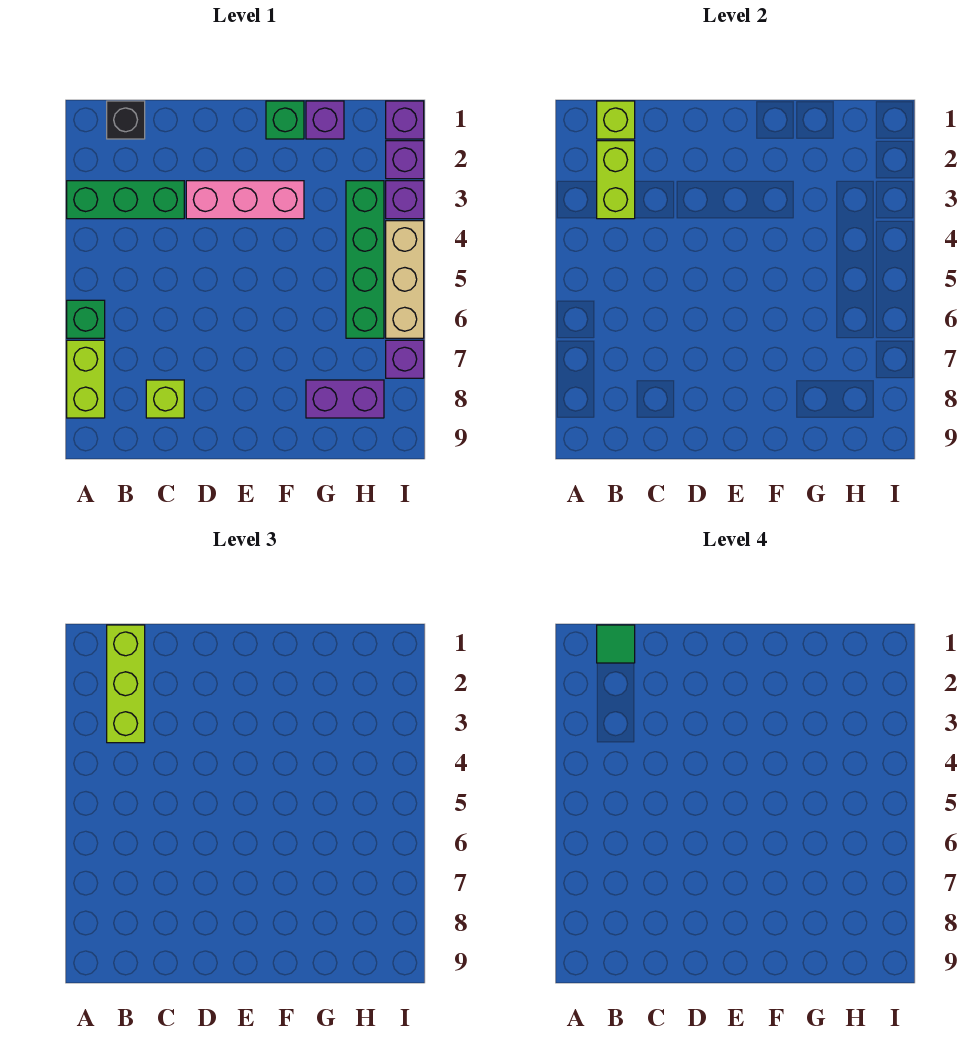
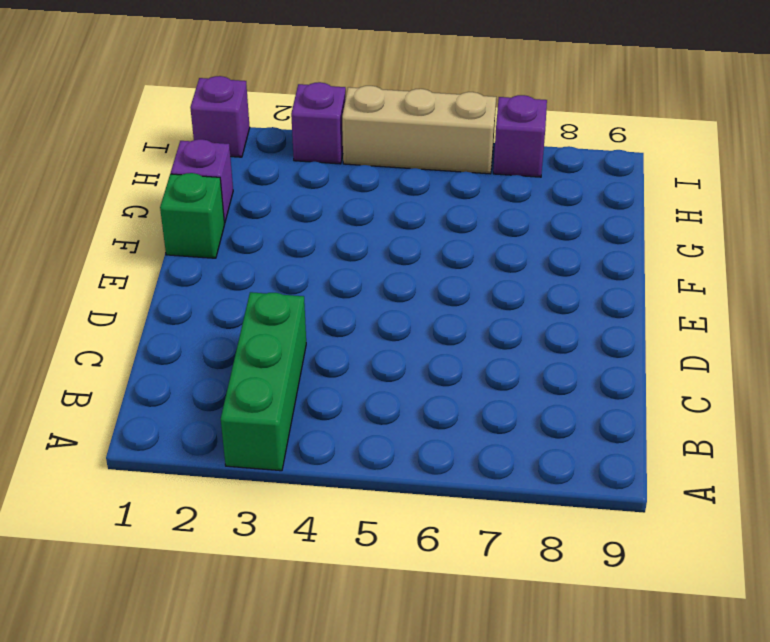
none -> green brick A6 level 1
none -> lime brick A7:A8 level 1
none -> black brick B1 level 1

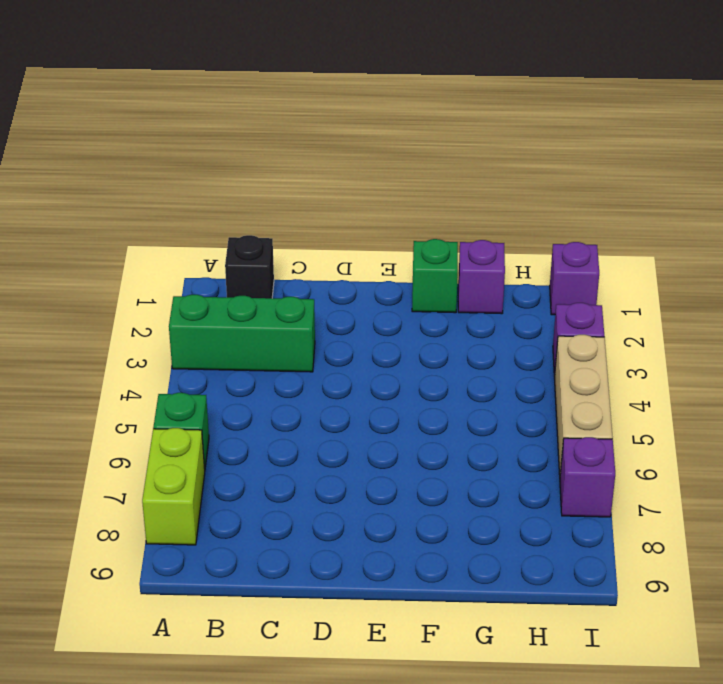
none -> lime brick C8 level 1
none -> pink brick D3:F3 level 1
none -> purple brick G8:H8 level 1

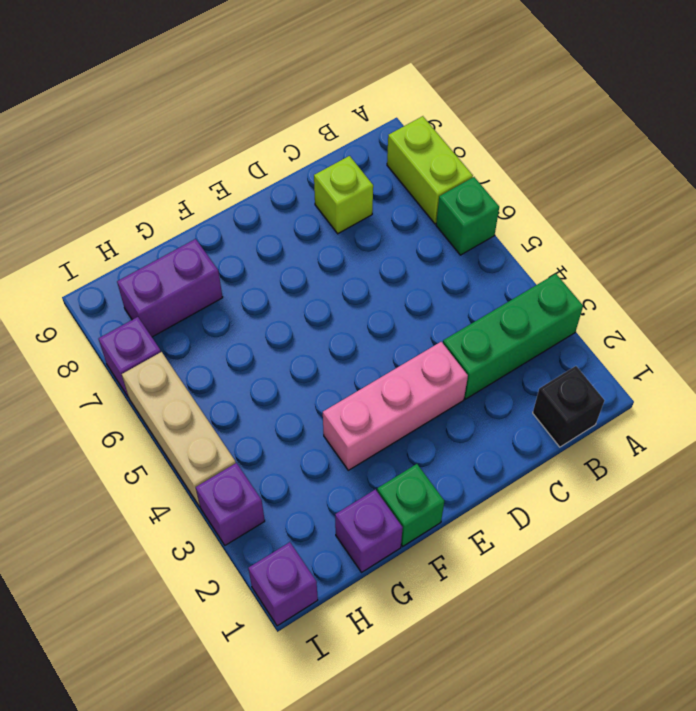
none -> green brick H3:H6 level 1
none -> purple brick I2 level 1
none -> lime brick B1 level 2

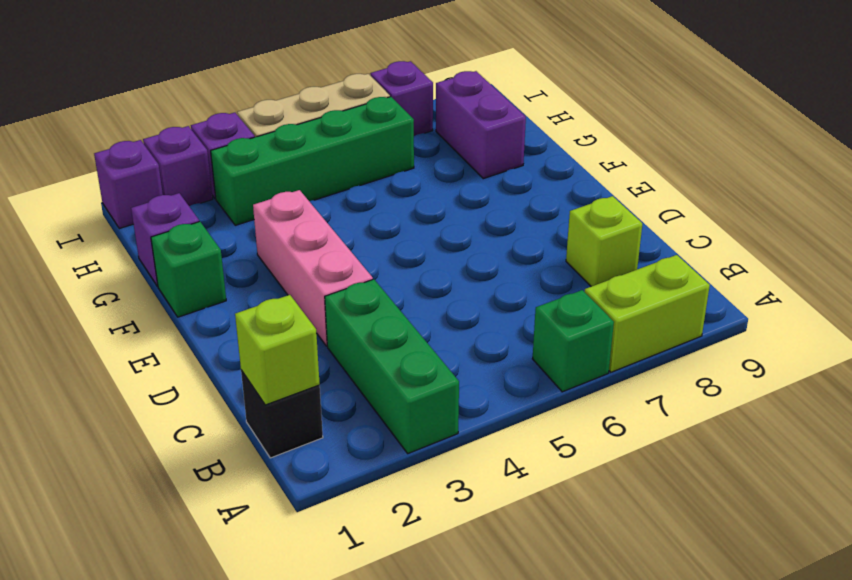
none -> lime brick B2:B3 level 2
none -> lime brick B1:B3 level 3
none -> green tile B1 level 4

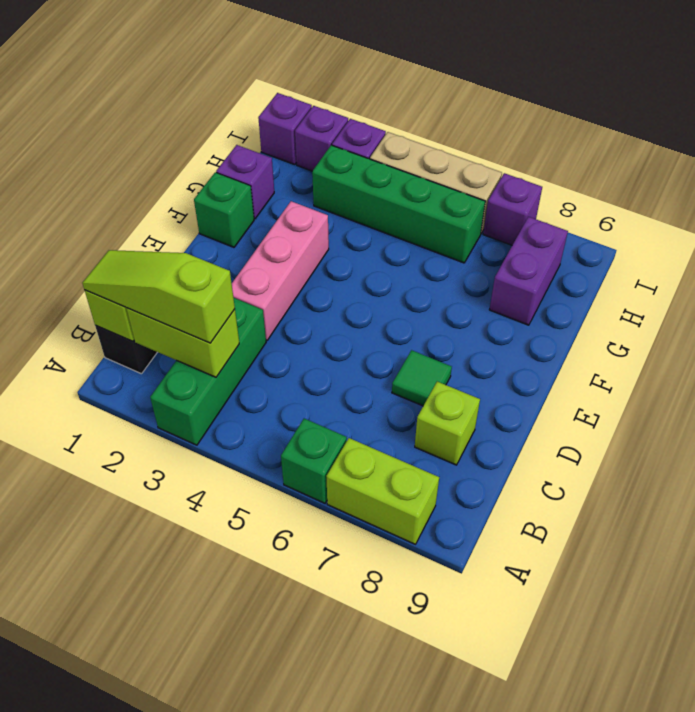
lime slope B1:B3 level 3 top 3 -> lime brick B1:B3 level 3
green tile D7 level 1 -> green tile B1 level 4

